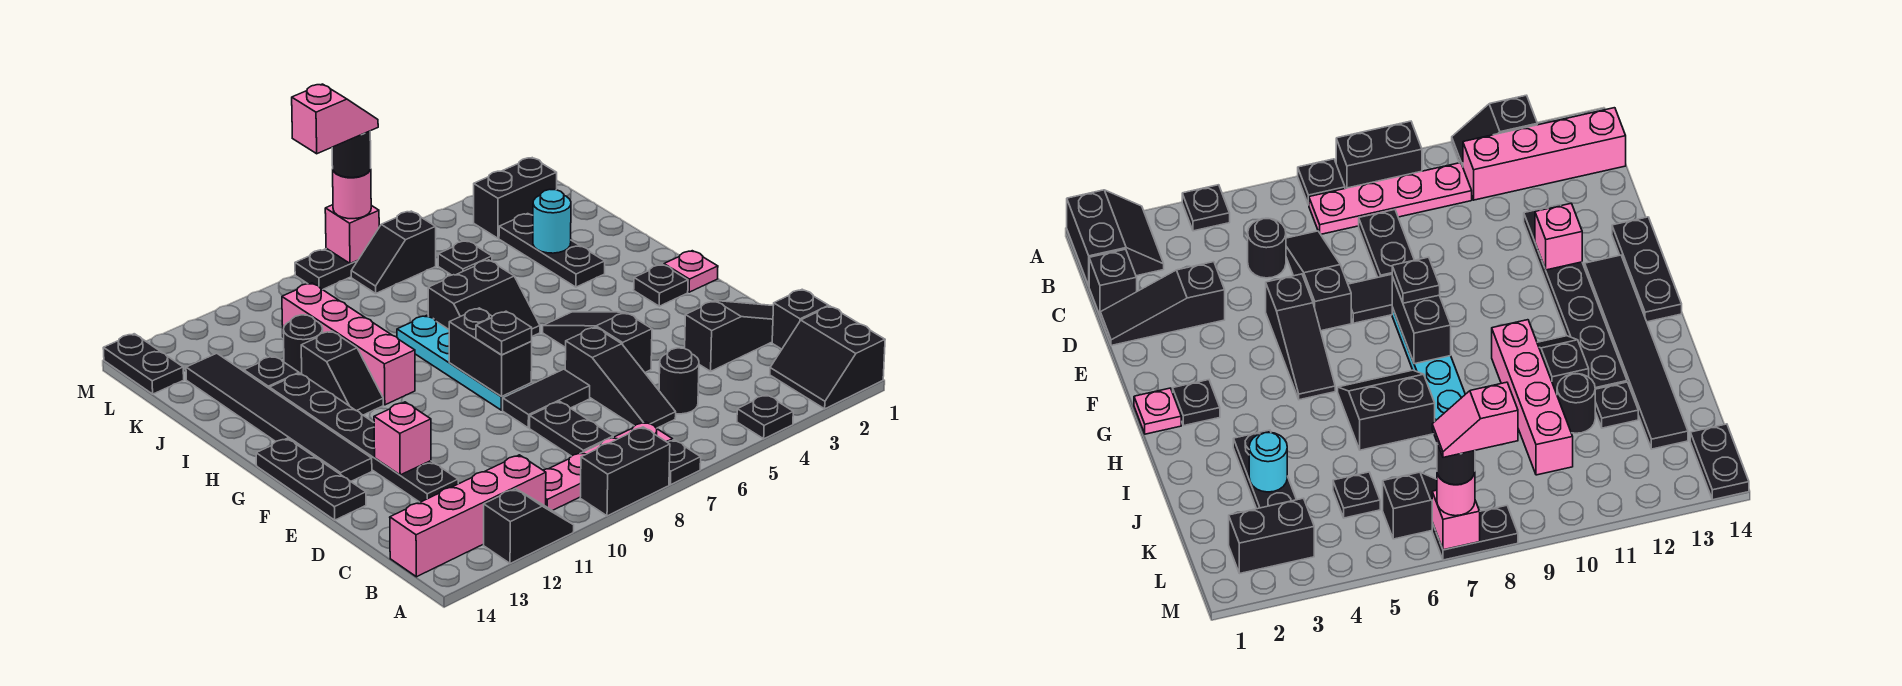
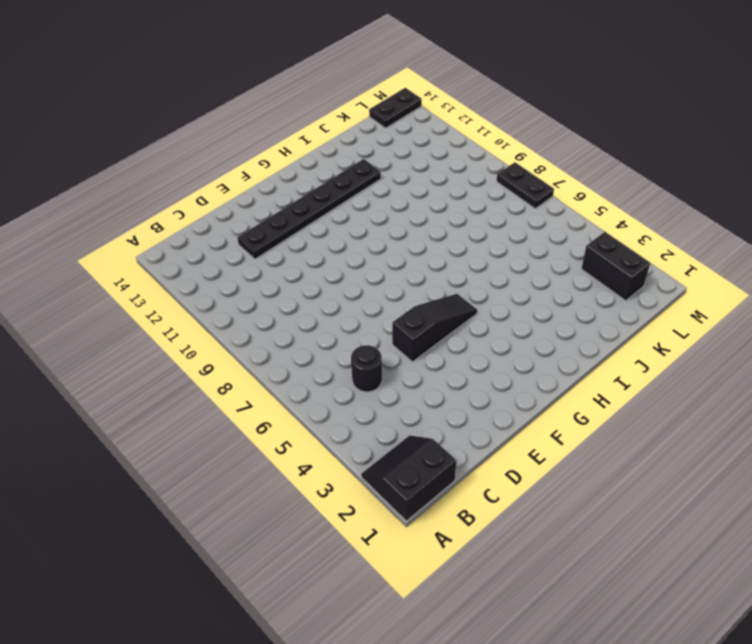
none -> black plate A4 level 1
none -> black plate A7 level 1
none -> black brick A8:A9 level 1
none -> black slope A11:A12 level 1 top 12

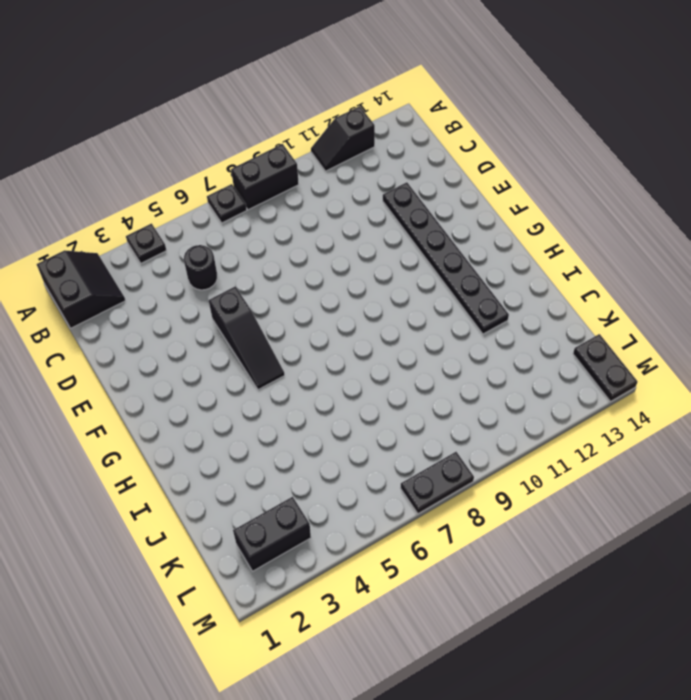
none -> pink plate B7:B10 level 1
none -> pink brick B11:B14 level 1
none -> black brick C1 level 1
none -> black slope C6:E6 level 1 top E

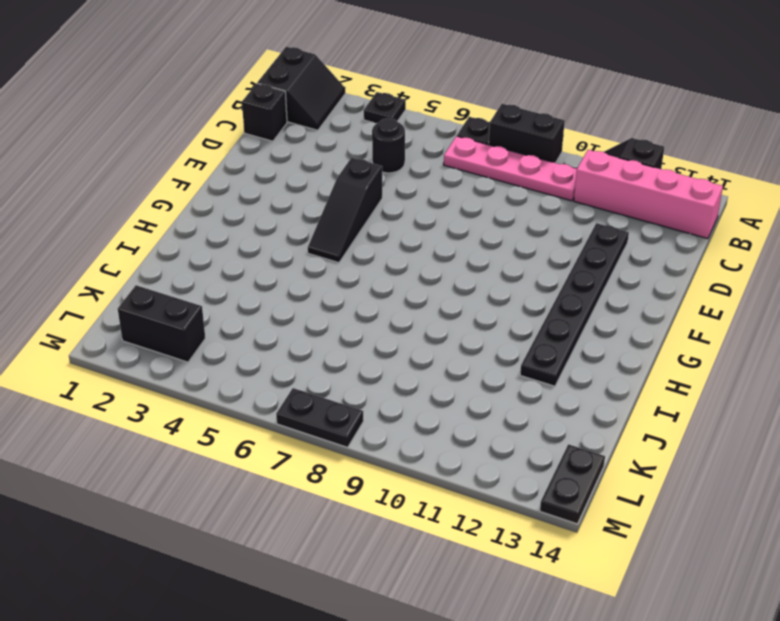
none -> black slope C6:E6 level 1 top E
none -> black plate C8:D8 level 1
none -> black slope D1:D3 level 1 top 3
none -> black tile E7:E8 level 1

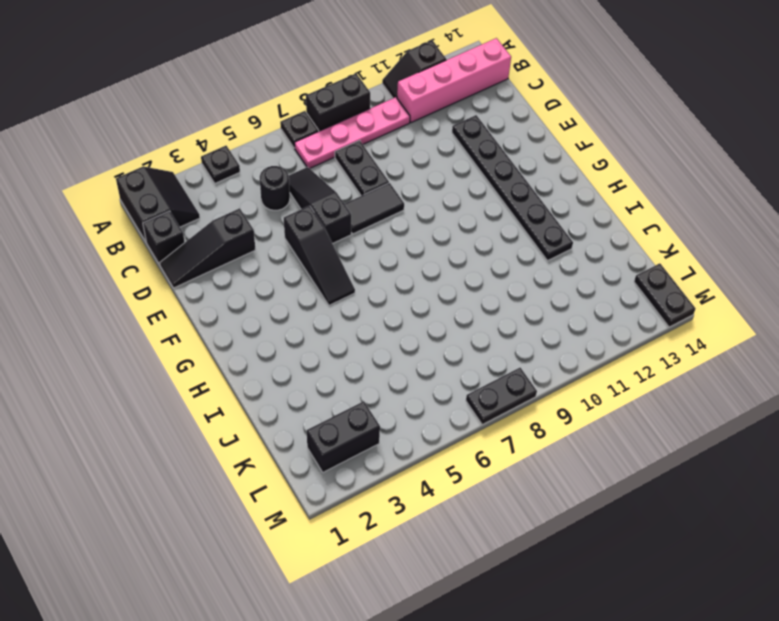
none -> black plate E14:G14 level 1
none -> cyan plate F8:I8 level 1
none -> black tile F13:K13 level 1
none -> pink plate G1 level 1

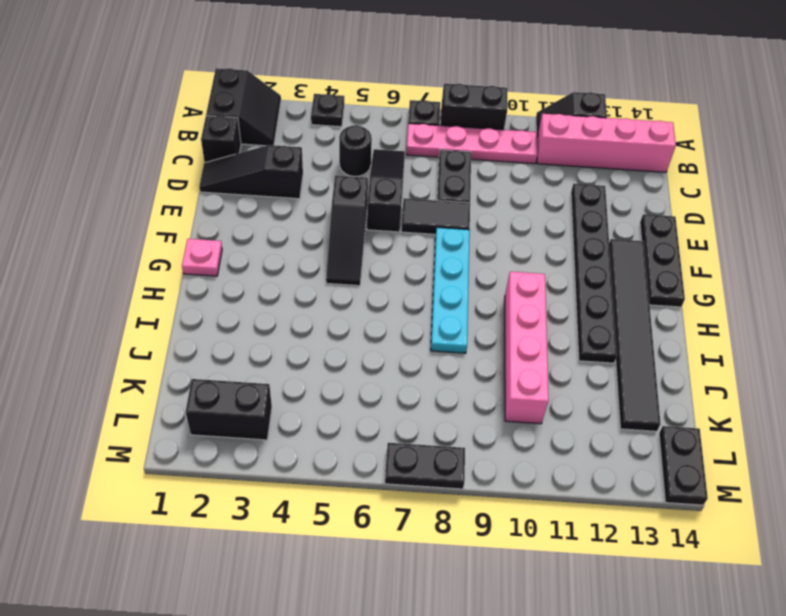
none -> black plate G2 level 1
none -> black slope H6:I7 level 1 top I
none -> black slope H11:I11 level 1 top I
none -> black plate I3:K3 level 1

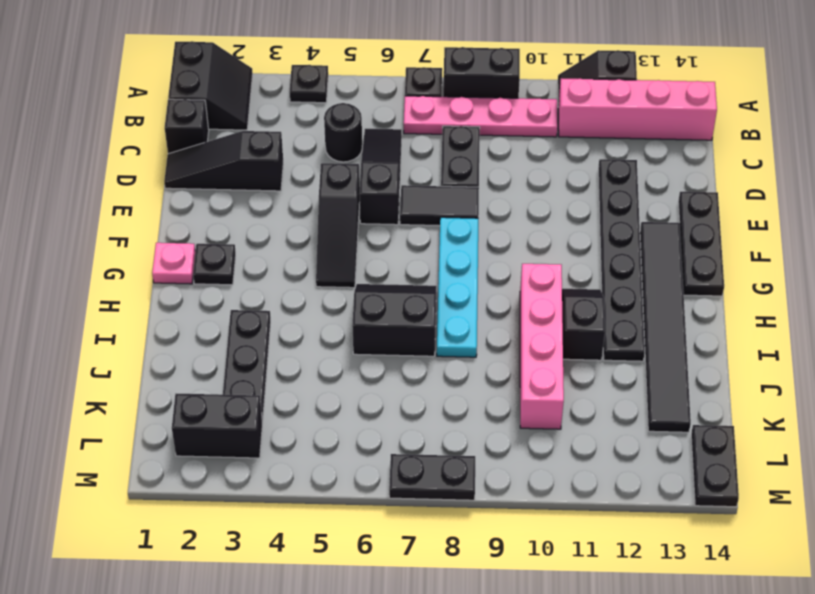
none -> black round brick J11 level 1
none -> black plate J12 level 1
none -> black plate K5 level 1
none -> black slope L6:L7 level 1 top 6

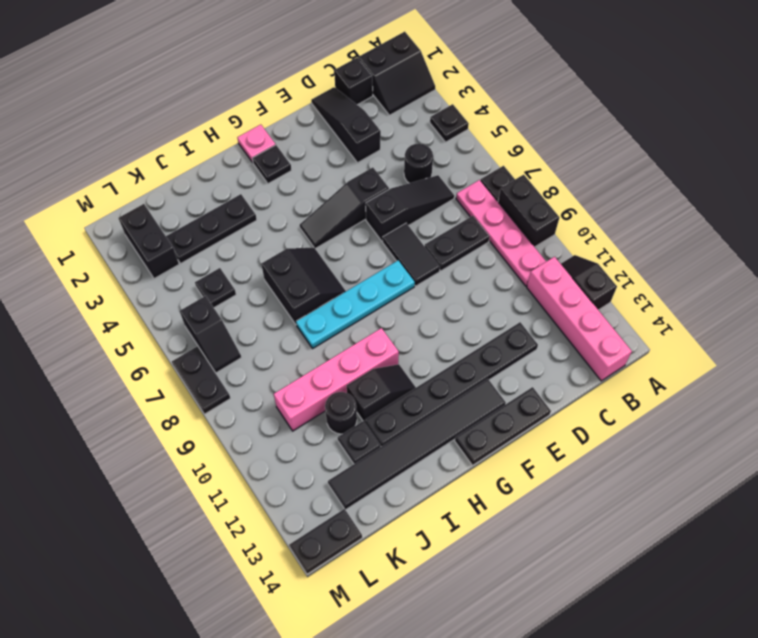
none -> pink brick E12 level 2
none -> black brick F8:G8 level 2
none -> cyan round brick J3 level 2
none -> pink brick M7 level 2

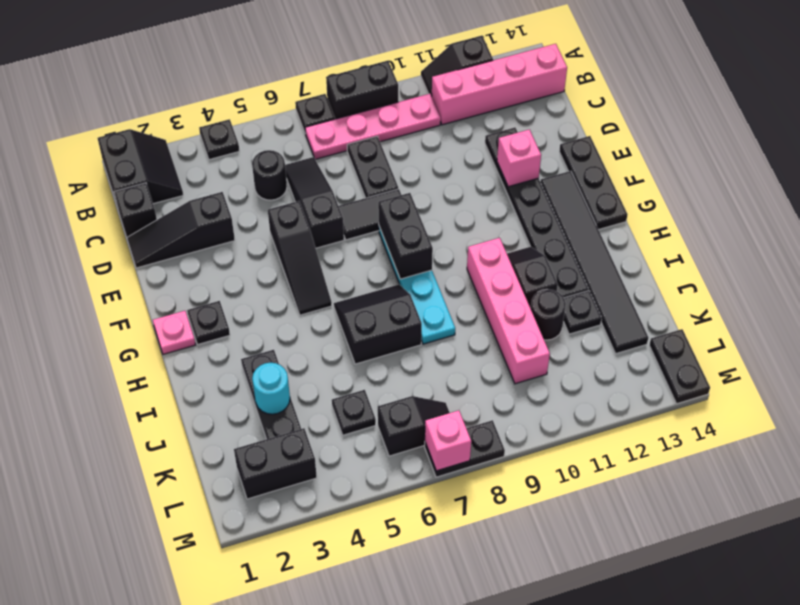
none -> black plate F8 level 3
none -> pink round brick M7 level 3
none -> black round brick M7 level 4
none -> pink slope M7:M8 level 5 top 8

